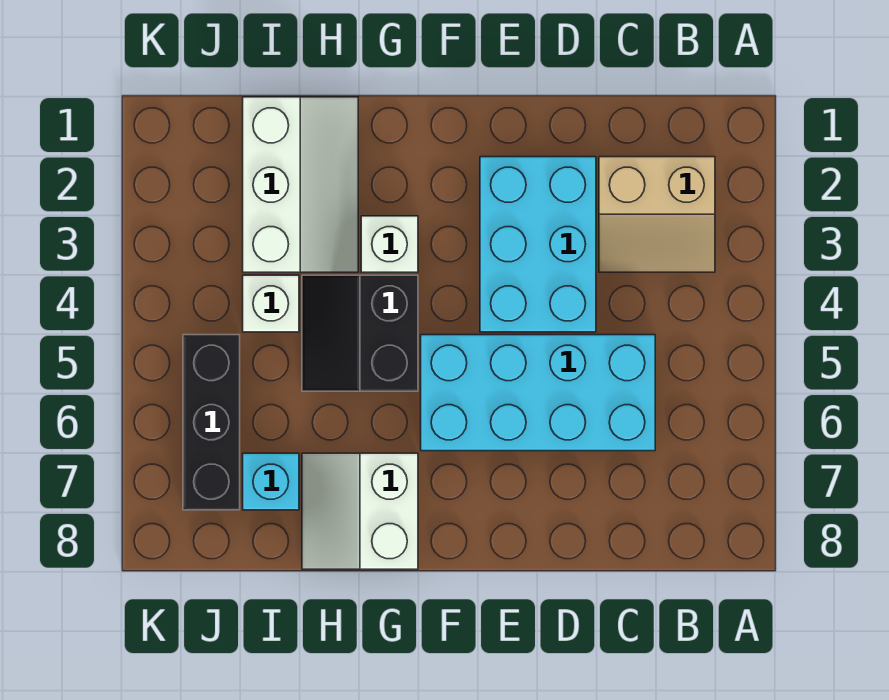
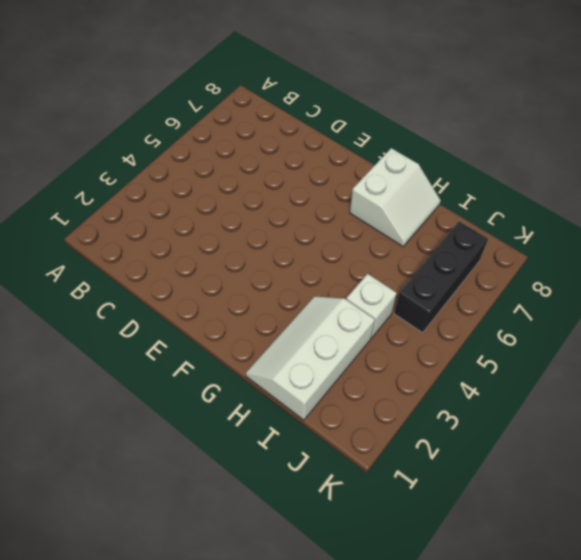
none -> tan slope B2:C3 level 1 top 2
none -> cyan brick C5:F6 level 1

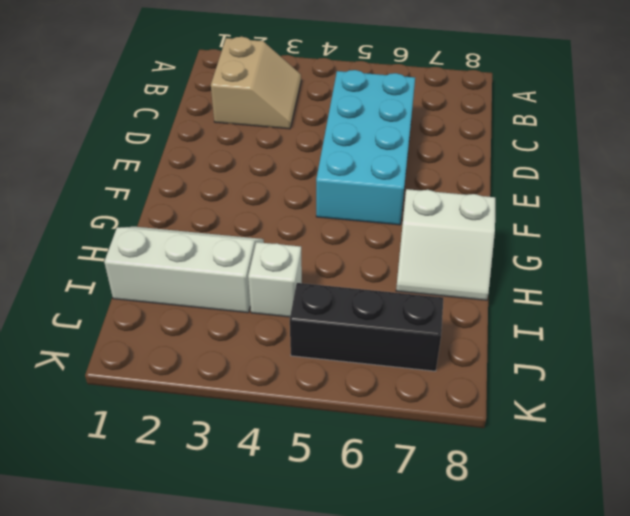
none -> cyan brick D2:E4 level 1
none -> white brick G3 level 1

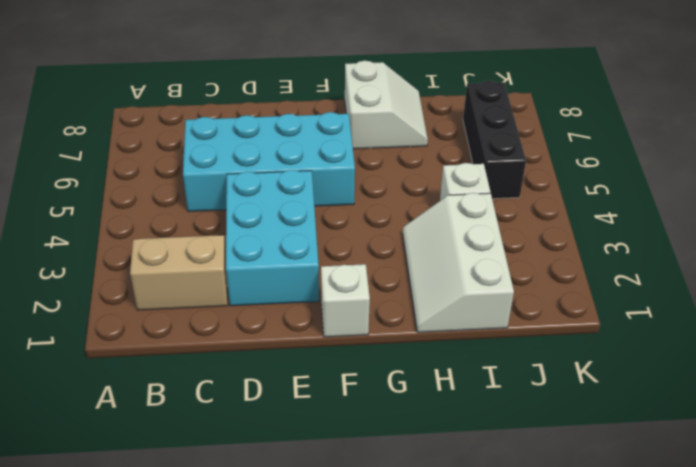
white brick F1 level 1 -> white brick G3 level 1
none -> black slope G4:H5 level 1 top G
none -> cyan brick I7 level 1

